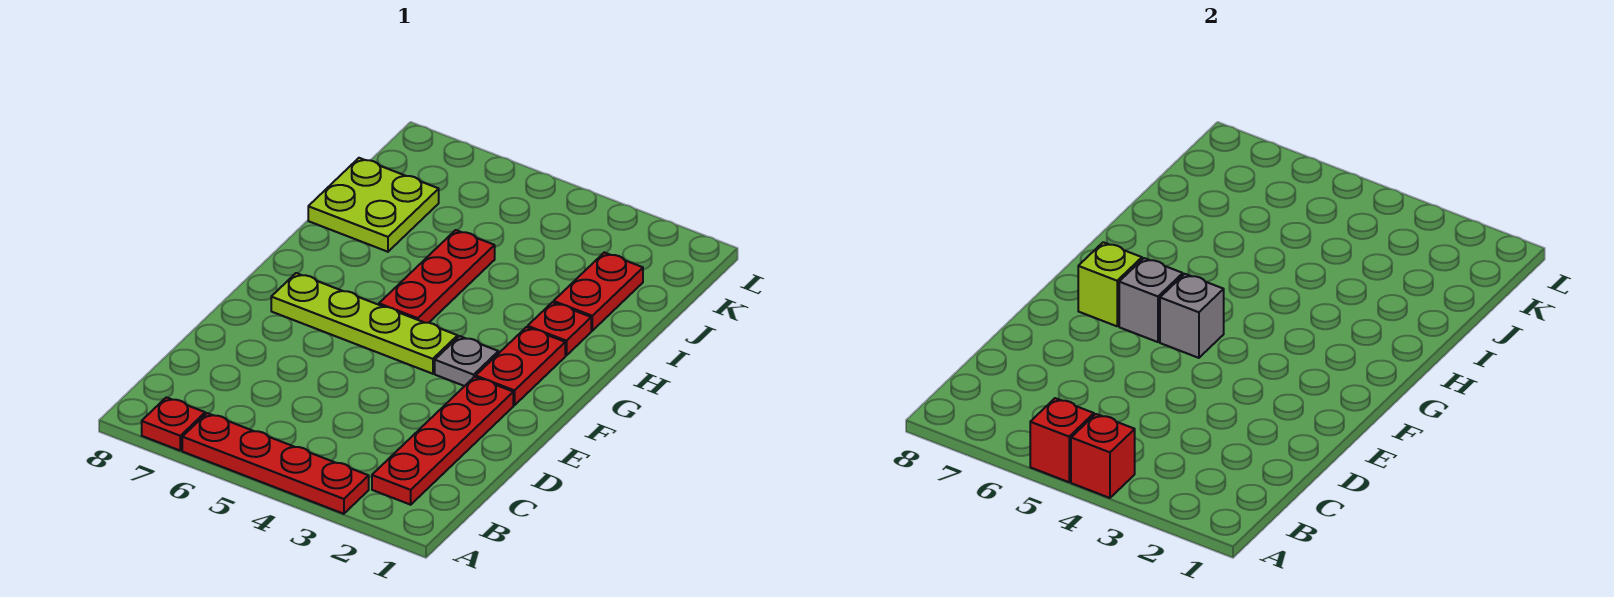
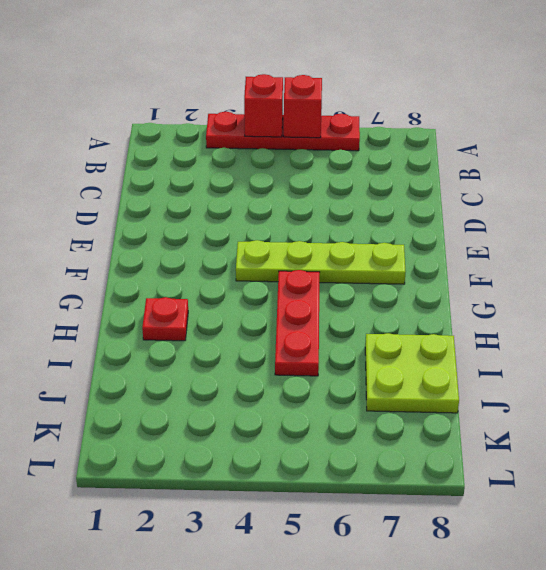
none -> red plate A7 level 1
none -> red plate B2:E2 level 1
none -> red plate F2:G2 level 1

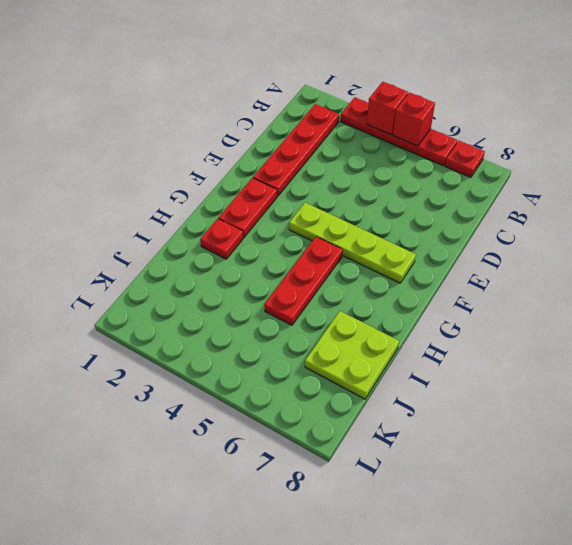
none -> grey plate F3 level 1
none -> red plate I2:J2 level 1
none -> grey brick F5 level 2

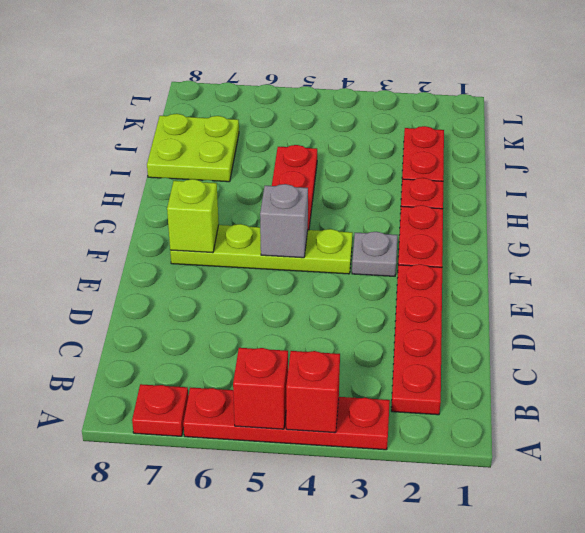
none -> grey brick F6 level 2

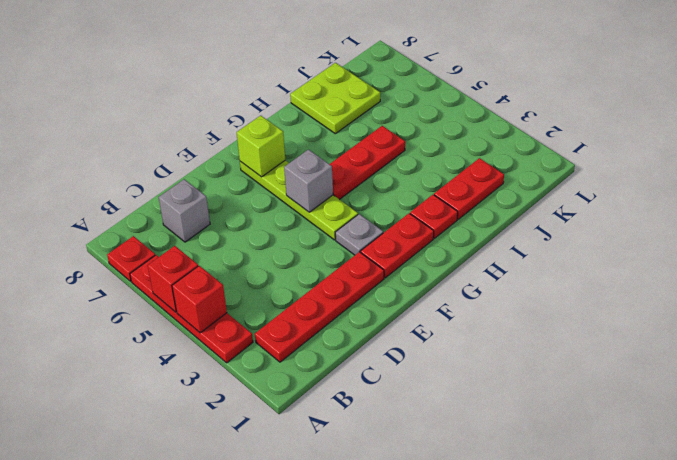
grey brick C7 level 1 -> grey brick F6 level 2

